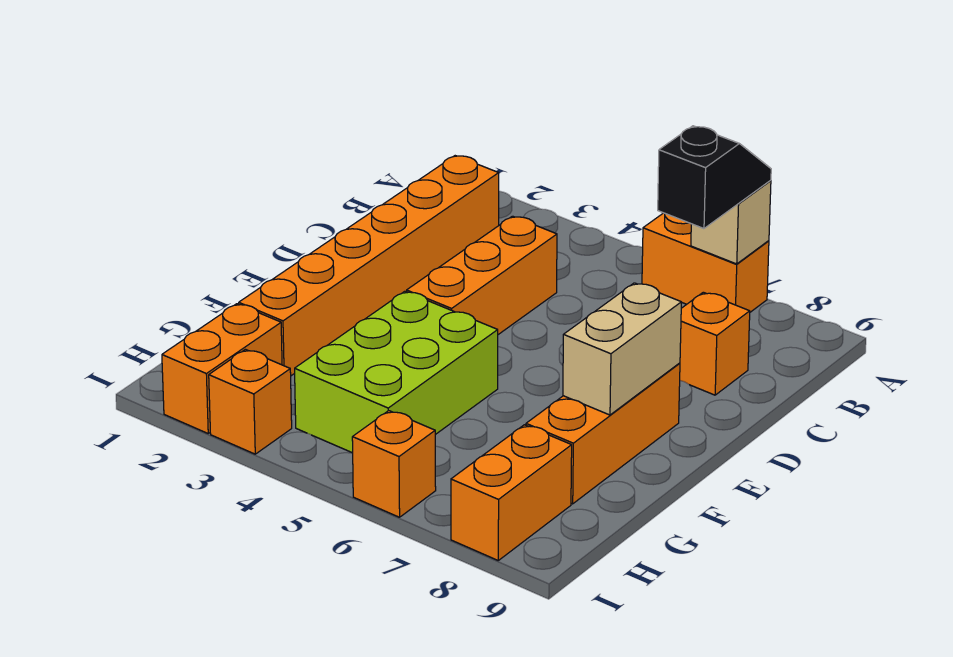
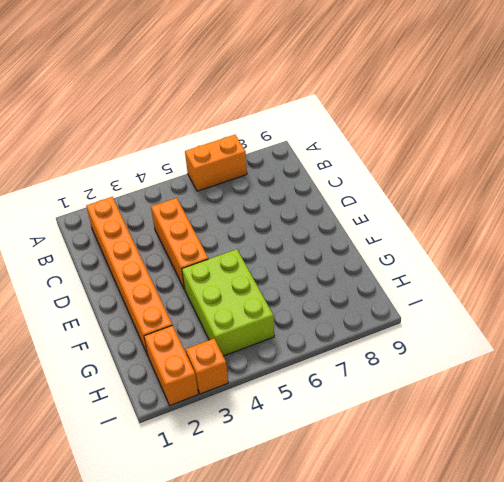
none -> orange brick C8 level 1
none -> orange brick E8:G8 level 1
none -> orange brick H8:I8 level 1

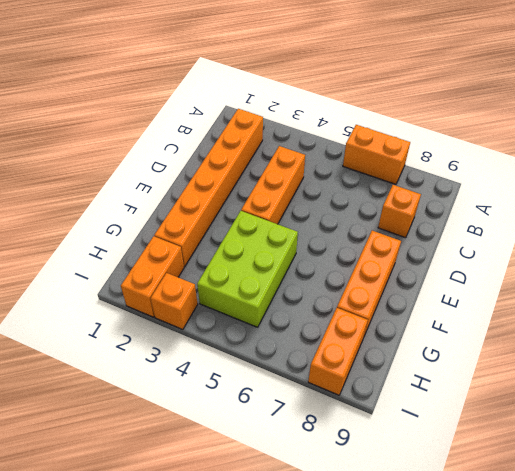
none -> orange brick I6 level 1
none -> tan brick A7 level 2
none -> tan brick E8:F8 level 2

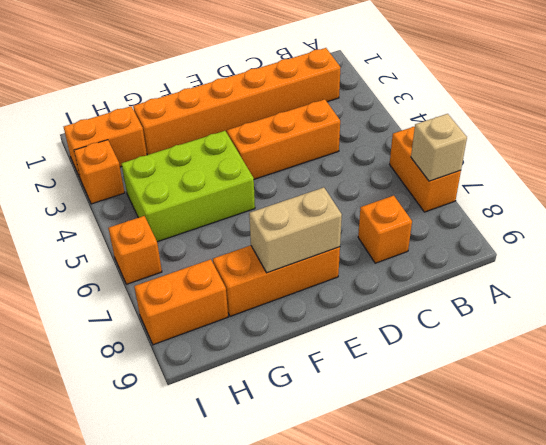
none -> black slope A7:B7 level 3 top B

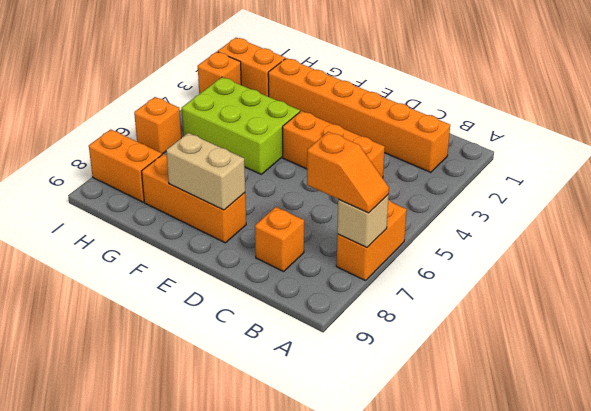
orange slope A7:B7 level 3 top B -> black slope A7:B7 level 3 top B

